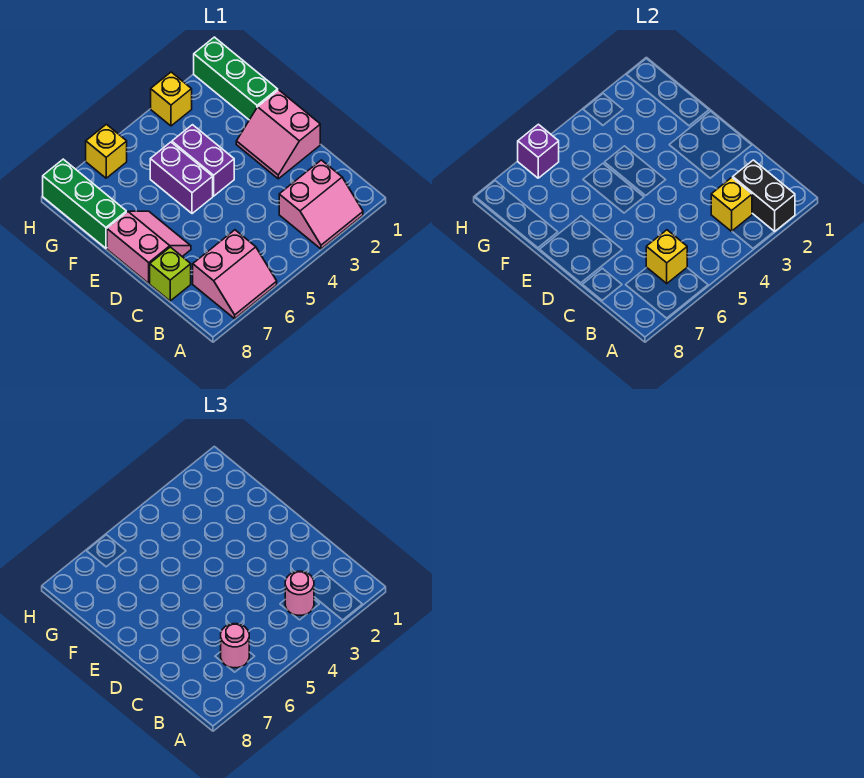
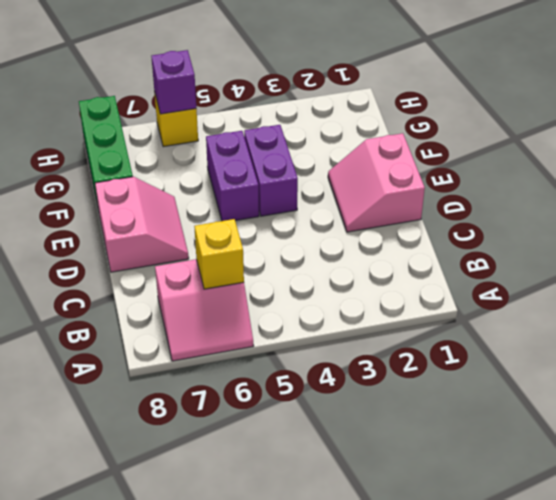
none -> pink slope A2:B3 level 1 top B
none -> lime brick C8 level 1
none -> green brick F1:H1 level 1

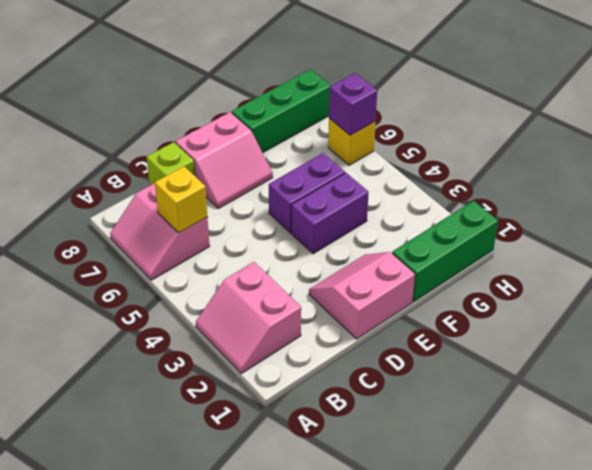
none -> yellow brick H3 level 1
none -> black brick A2:B2 level 2
none -> yellow brick B3 level 2

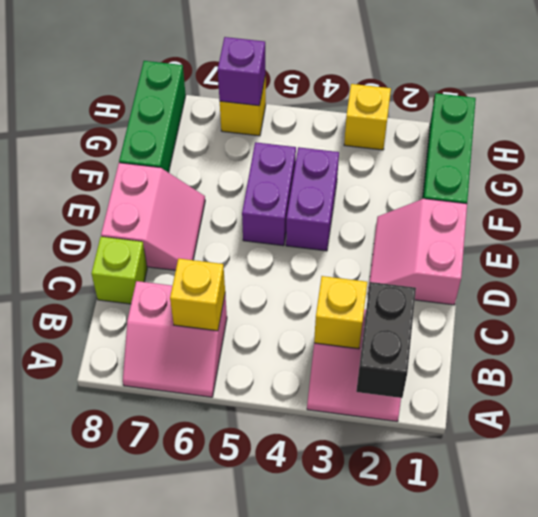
none -> pink round brick B3 level 3
none -> pink round brick B6 level 3

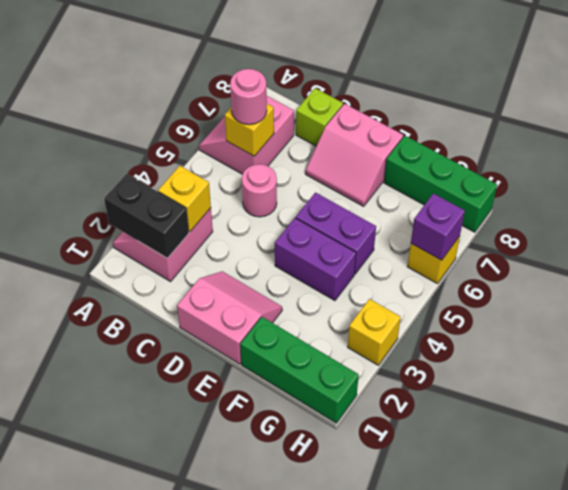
pink round brick C5 level 1 -> pink round brick B3 level 3

